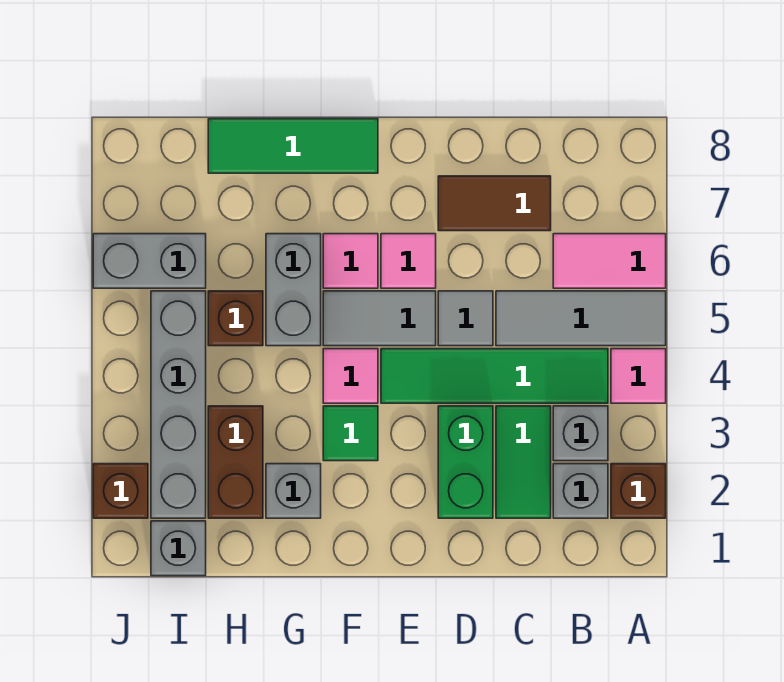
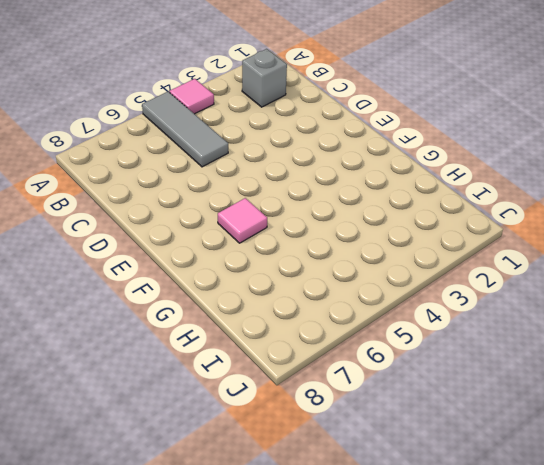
none -> brown brick A2 level 1
none -> pink tile A6:B6 level 1
none -> grey brick B3 level 1

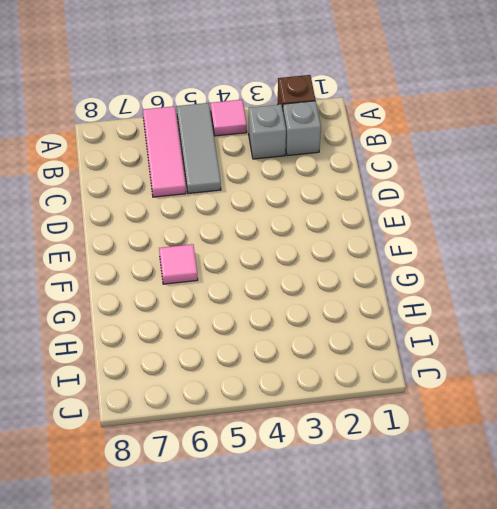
pink tile A6:C6 level 1 -> pink tile A6:B6 level 1
none -> green tile B4:E4 level 1
none -> green tile C2:C3 level 1
none -> brown tile C7:D7 level 1

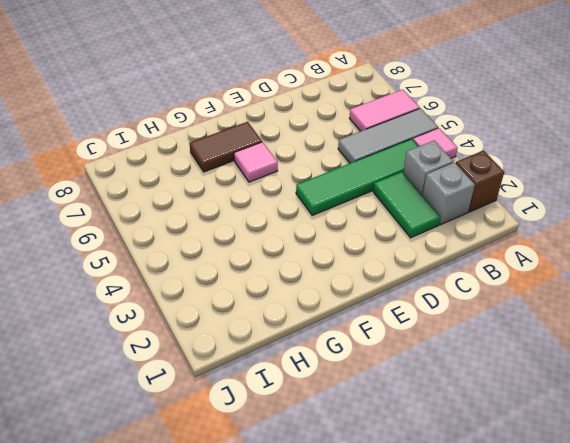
brown tile F7:G7 level 1 -> brown tile C7:D7 level 1
none -> green brick D2:D3 level 1
none -> grey tile D5 level 1
none -> grey tile E5:F5 level 1

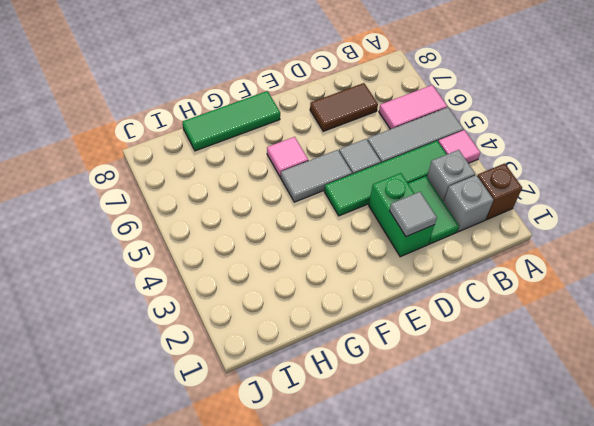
grey tile D2 level 2 -> none
none -> pink tile E6 level 1
none -> green tile F3 level 1
none -> pink tile F4 level 1

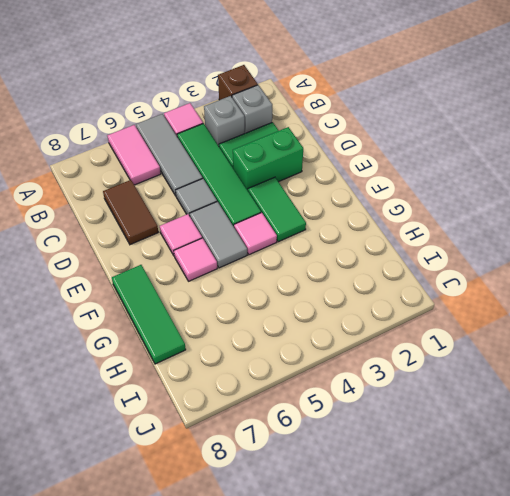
green tile E3:F3 level 1 -> green tile F3 level 1
none -> grey brick G2 level 1
none -> grey brick G5:G6 level 1
none -> brown brick H2:H3 level 1

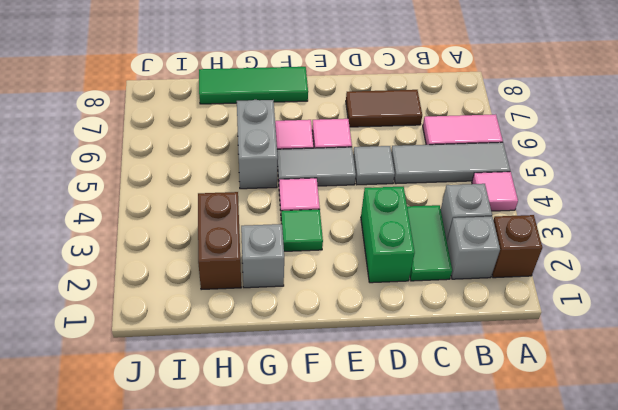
none -> green tile B4:E4 level 1
none -> brown brick H5 level 1
none -> grey brick I1 level 1

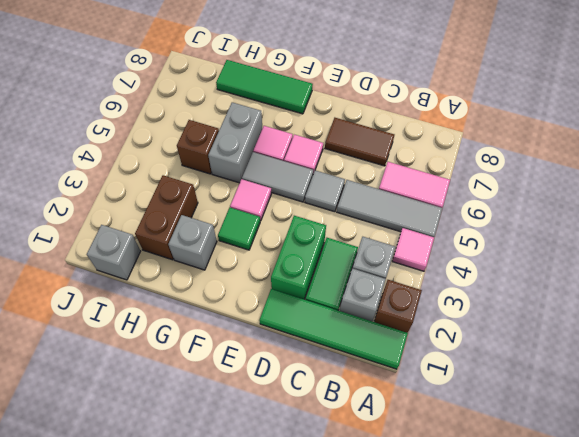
green tile A1:D1 level 1 -> green tile B4:E4 level 1
none -> grey brick I2:I5 level 1
none -> grey brick I6:J6 level 1
none -> brown brick J2 level 1

